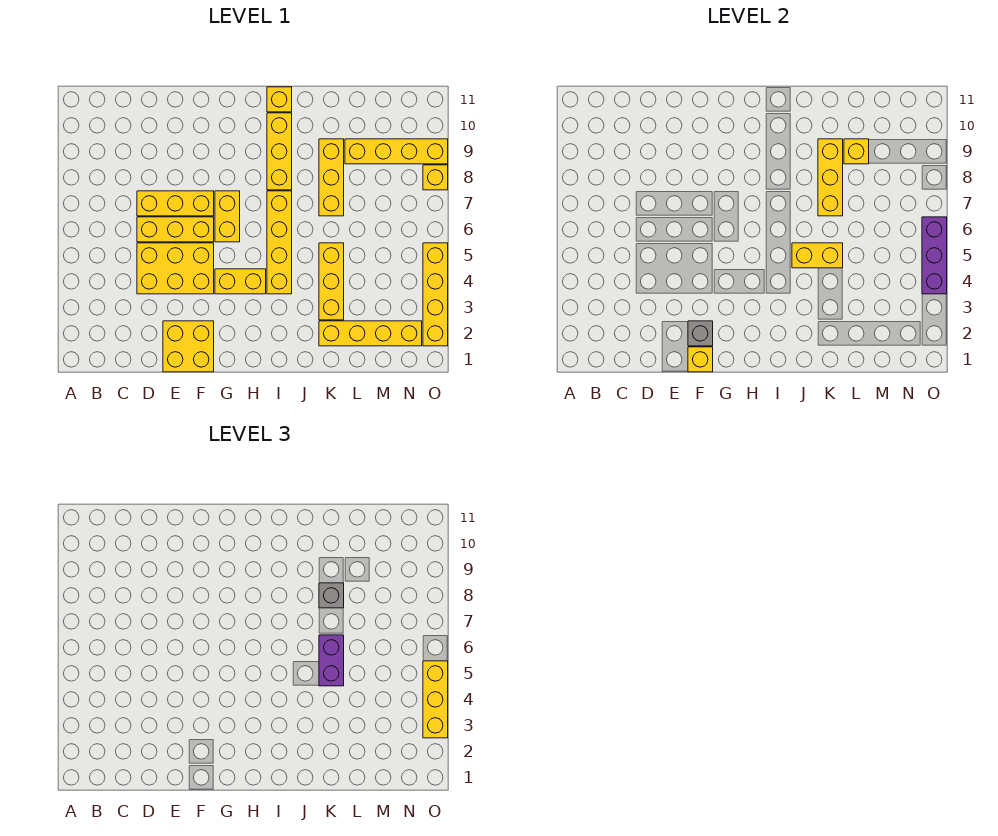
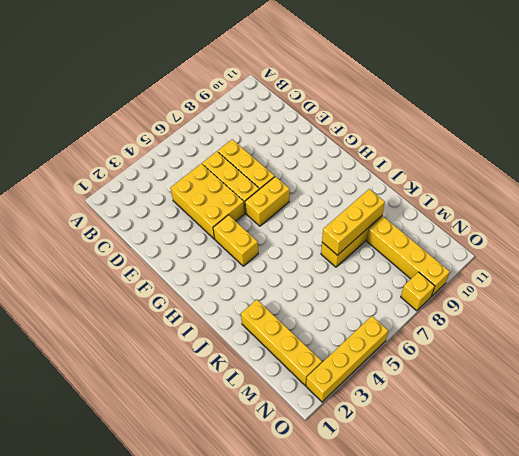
none -> yellow brick E1:F2 level 1
none -> yellow brick I4:I7 level 1
none -> yellow brick I8:I10 level 1

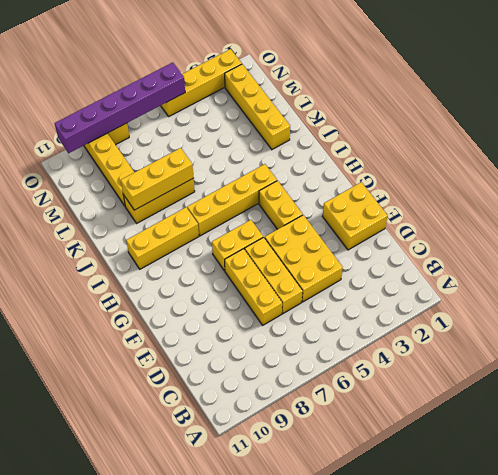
purple brick O5:O10 level 2 -> purple brick O4:O6 level 2
none -> yellow brick I11 level 1
none -> yellow brick K3:K5 level 1
none -> yellow brick F1 level 2

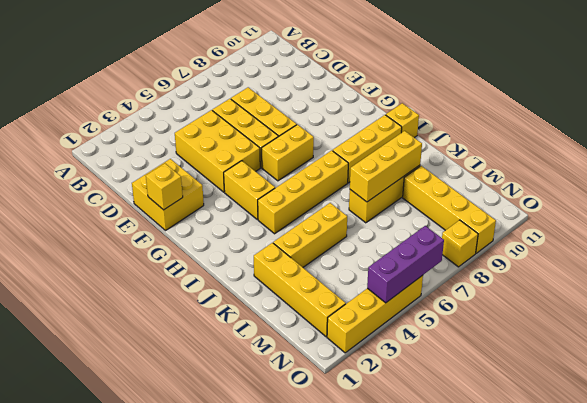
none -> grey brick F2 level 2
none -> yellow brick J5:K5 level 2
none -> yellow brick L9 level 2

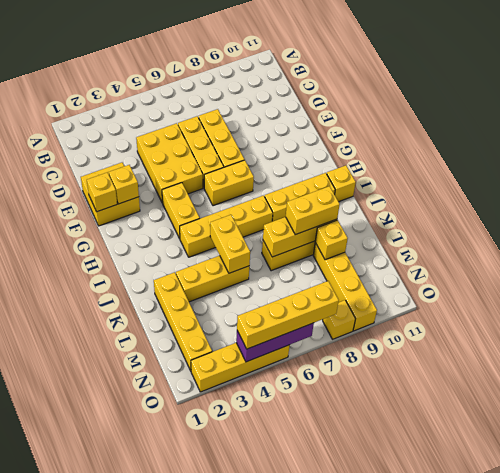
yellow brick F2 level 2 -> grey brick F2 level 2
yellow brick K8:K9 level 3 -> grey brick K8 level 3
yellow brick O4:O7 level 3 -> yellow brick O3:O5 level 3
none -> purple brick K5:K6 level 3

